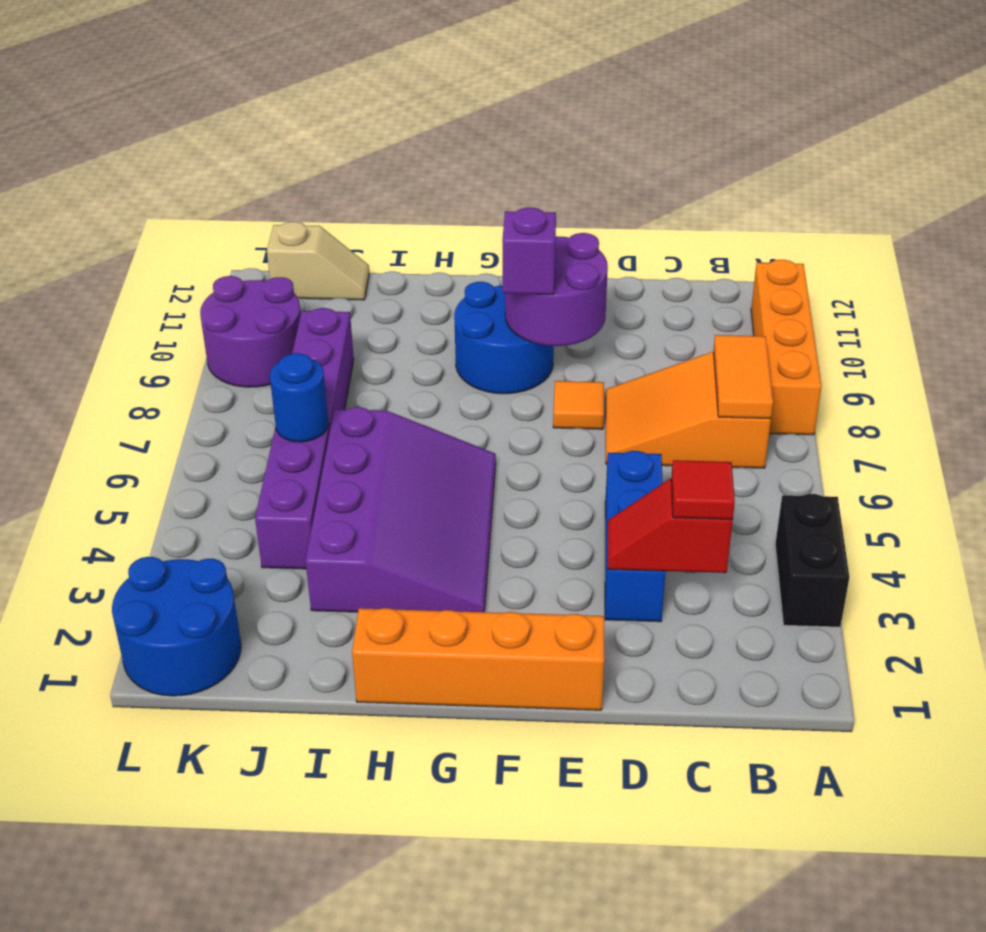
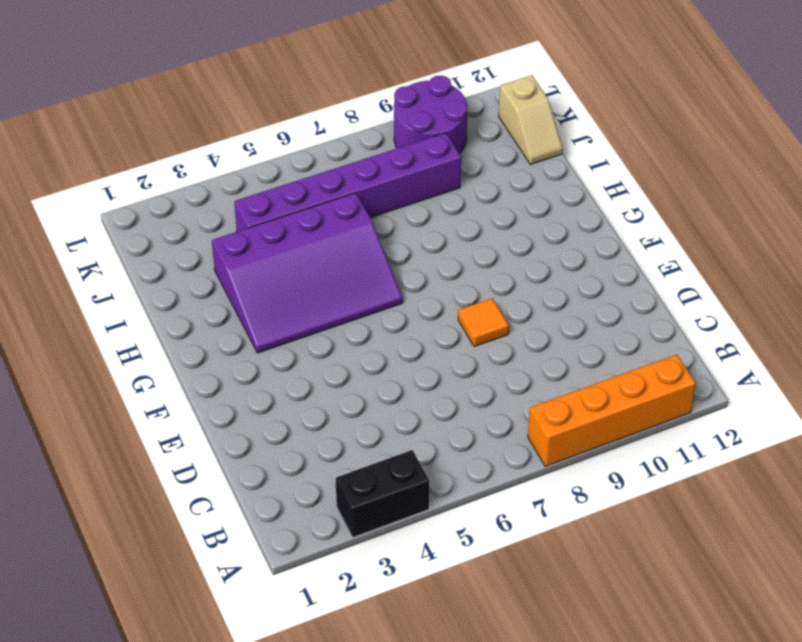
none -> orange slope B7:D8 level 1 top B
none -> blue brick D3:D5 level 1
none -> orange brick E1:H1 level 1

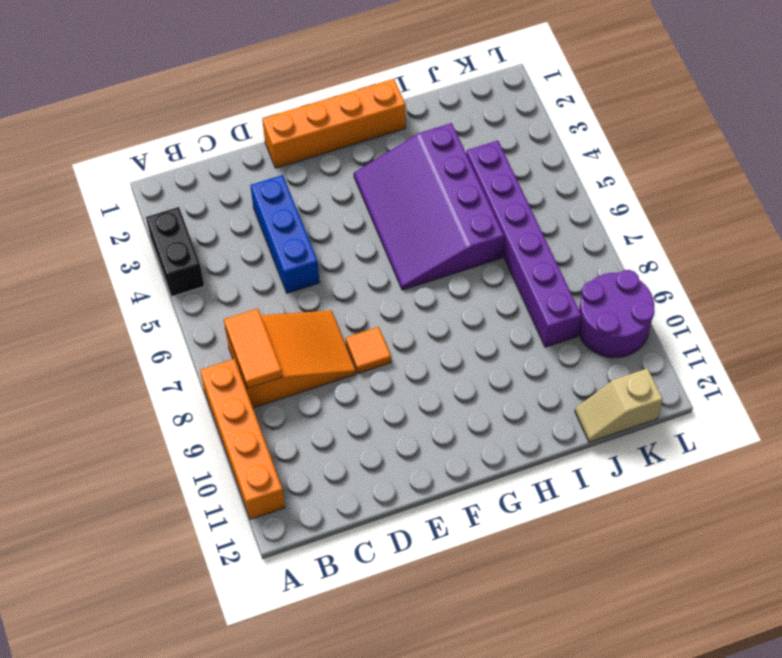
none -> blue round brick F9:G10 level 1
none -> blue round brick K1:L2 level 1
none -> red slope C3:D3 level 2 top C

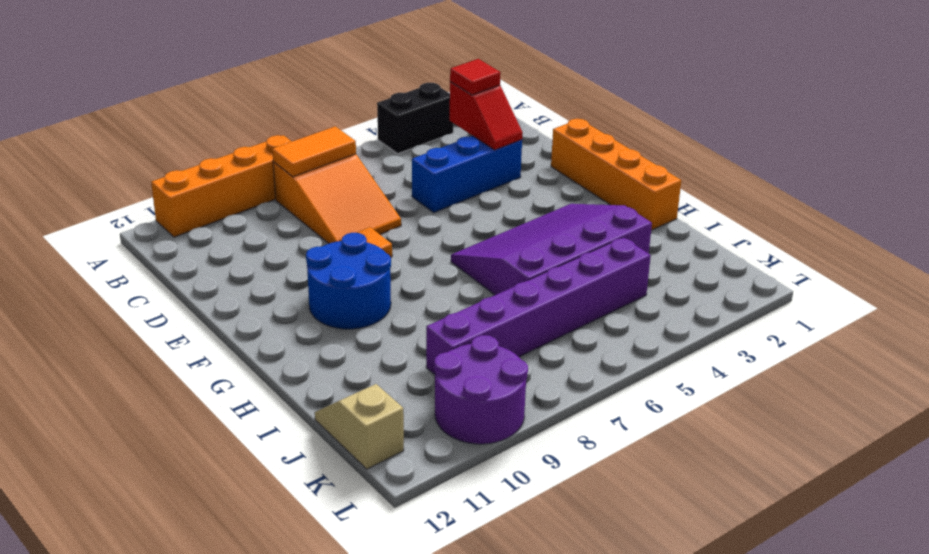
none -> blue round brick K1:L2 level 1
none -> purple round brick E9:F10 level 2
none -> blue round brick J6 level 2

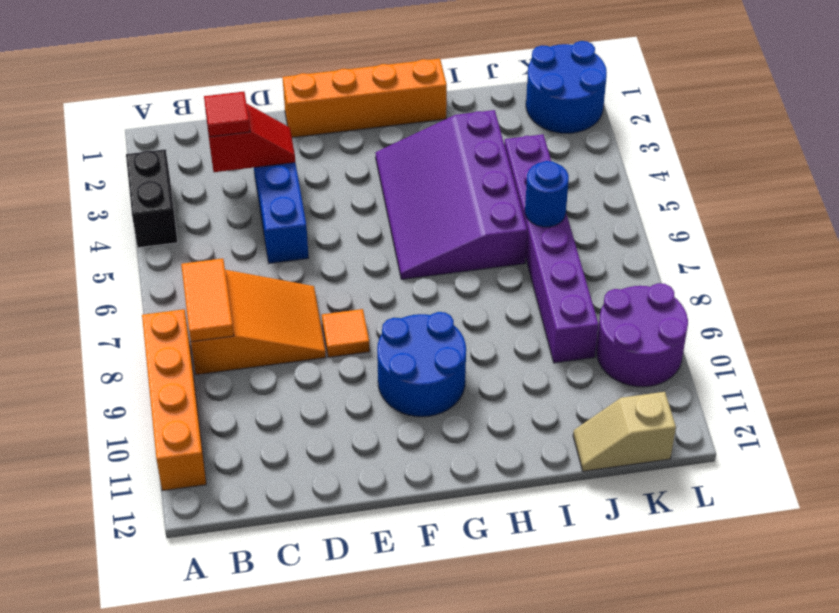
none -> purple round brick E9:F10 level 2
none -> purple brick F9 level 3

